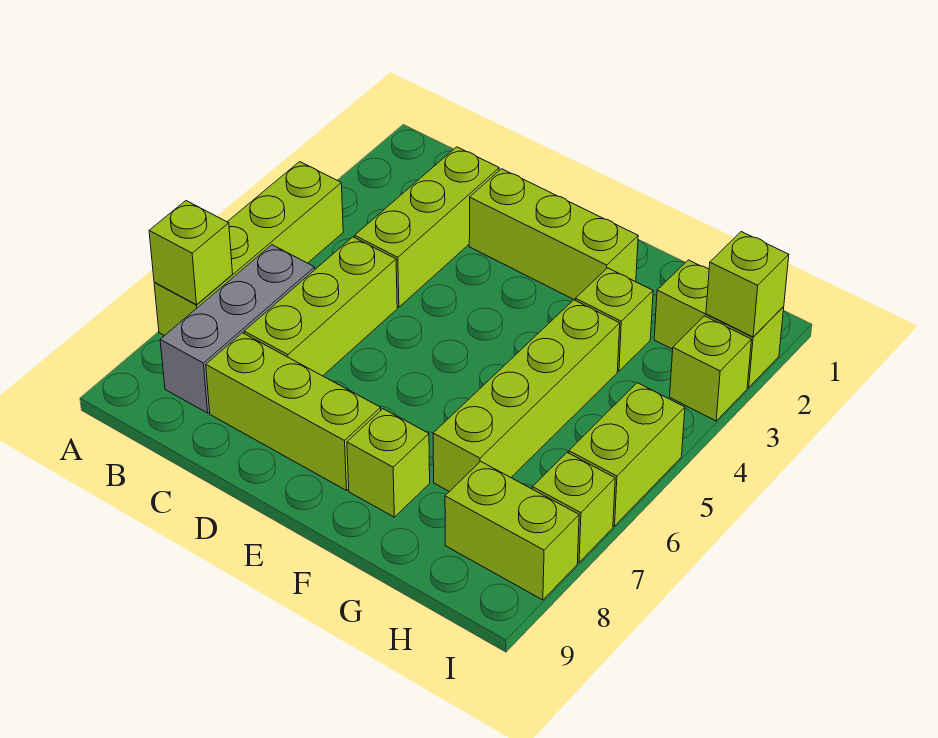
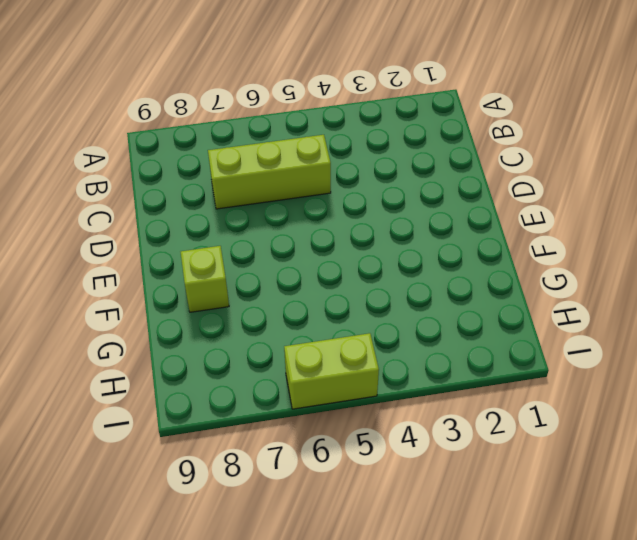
none -> lime brick A4:A7 level 1
none -> grey brick B6:B8 level 1
none -> lime brick C2:C4 level 1

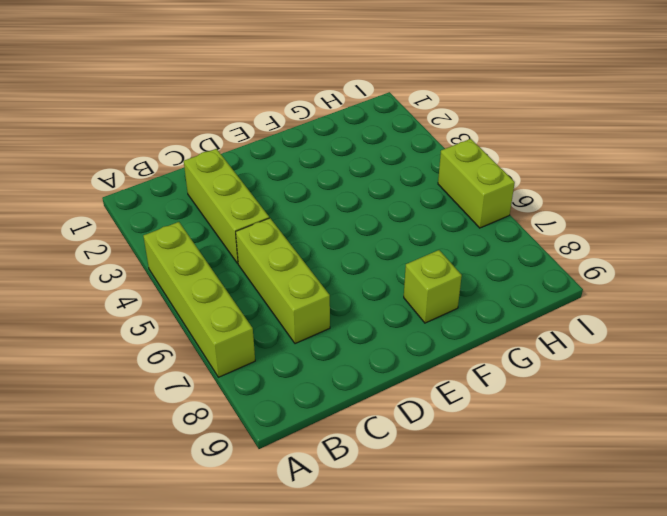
none -> grey brick B6:B8 level 1
none -> lime brick C8:E8 level 1
none -> lime brick D2:F2 level 1

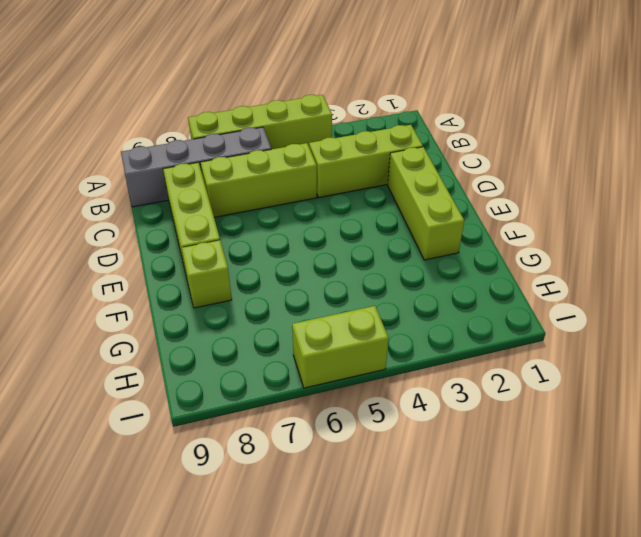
grey brick B6:B9 level 1 -> grey brick B6:B8 level 1
none -> lime brick G3 level 1
none -> lime brick G4:G7 level 1
none -> lime brick H2:I2 level 1

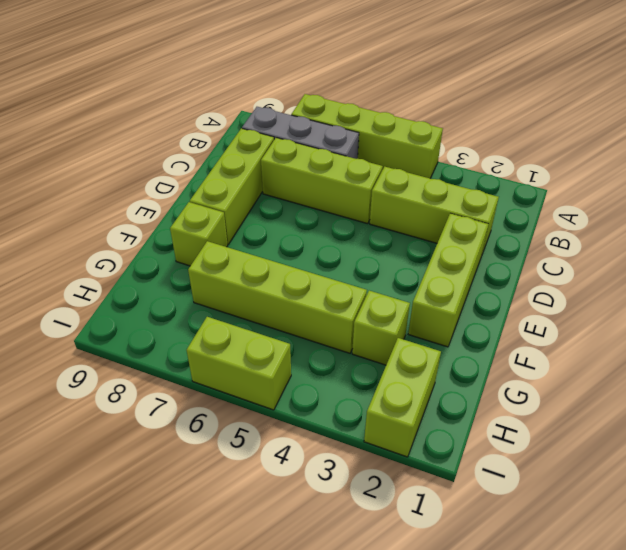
none -> lime brick H8:I8 level 1
none -> lime brick I3 level 1
none -> lime brick I7 level 1

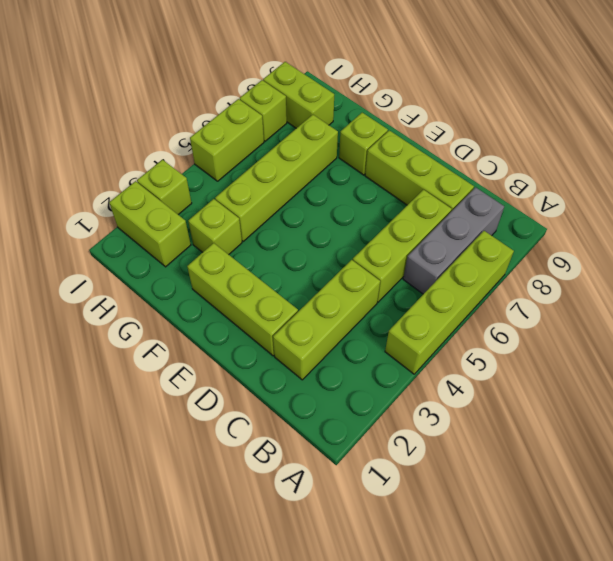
none -> lime brick A7 level 2
none -> lime brick I2 level 2

